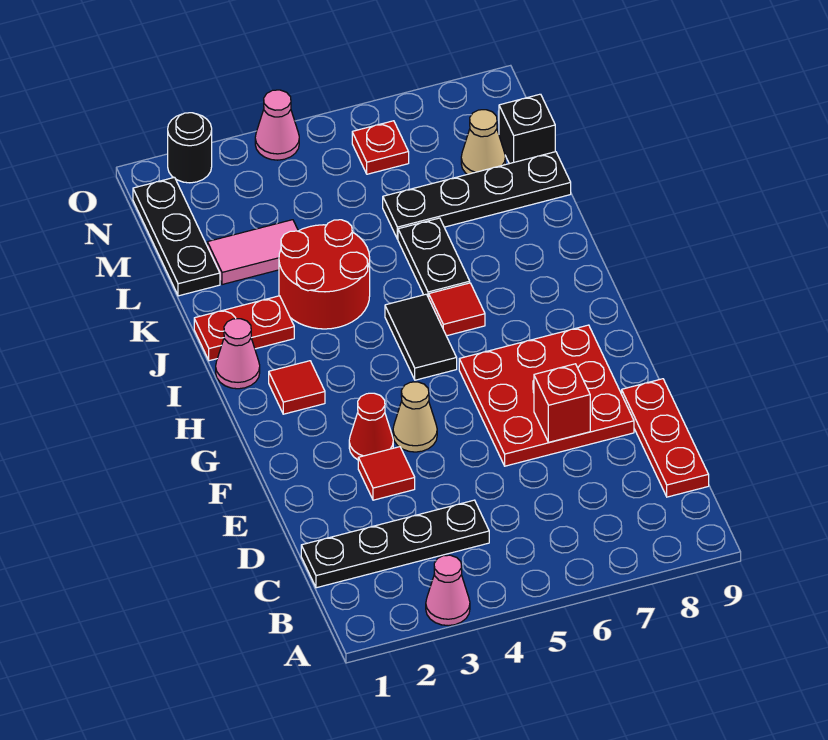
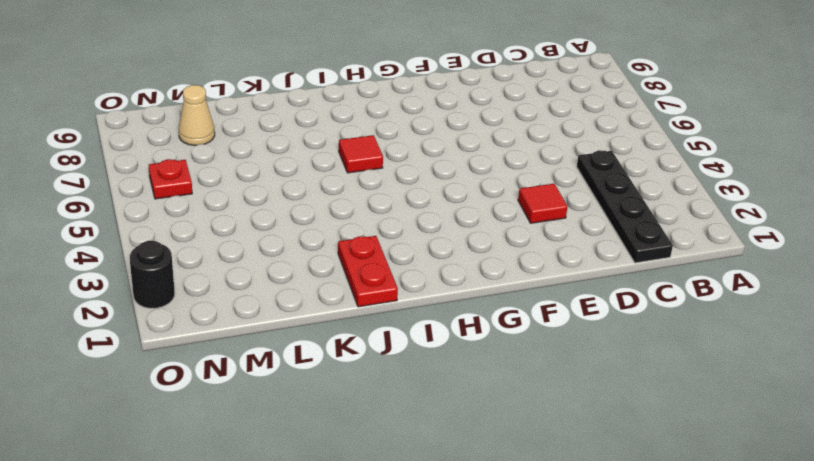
none -> pink cone A3 level 1
none -> red plate C9:E9 level 1
none -> red plate E6:G8 level 1

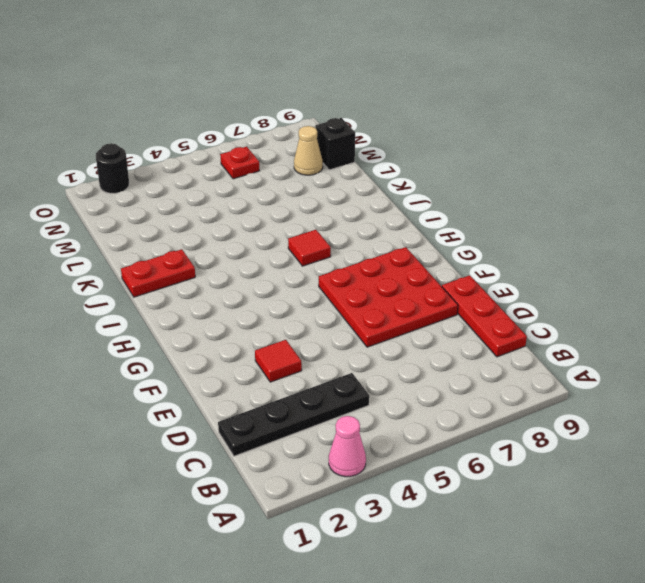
none -> red cone F3 level 1
none -> tan cone F4 level 1
none -> red tile H2 level 1

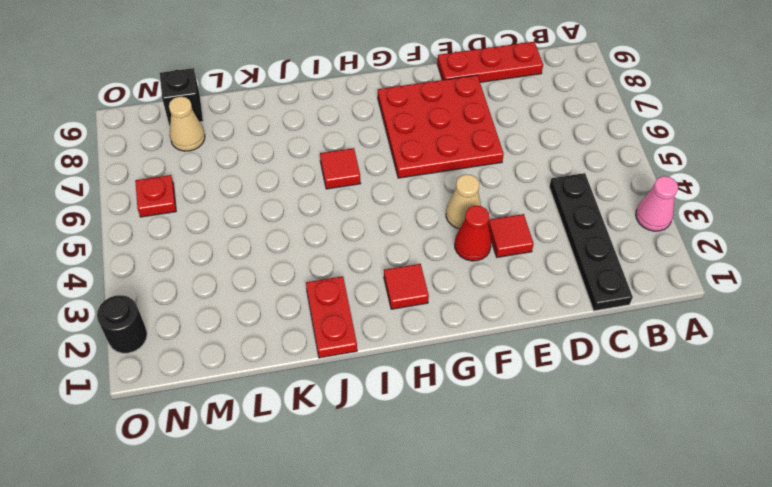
none -> black tile H5:I5 level 1
none -> pink cone I1 level 1
none -> red round brick J3:K4 level 1

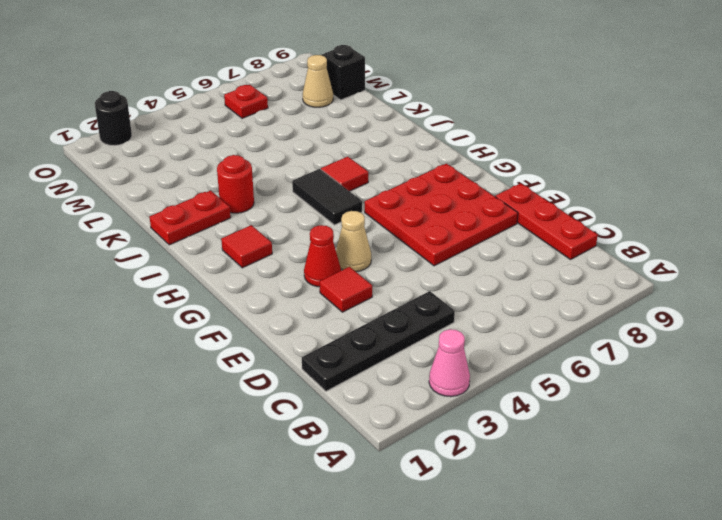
red round brick J3 level 1 -> red round brick J3:K4 level 1
none -> pink cone I1 level 1
none -> black plate J6:K6 level 1
none -> black plate L1:N1 level 1

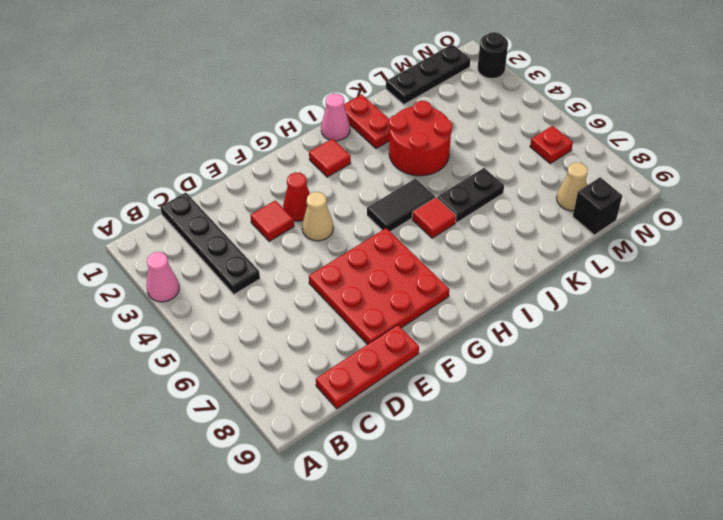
none -> pink tile L2:L3 level 1
none -> black plate L6:L9 level 1
none -> pink cone O4 level 1

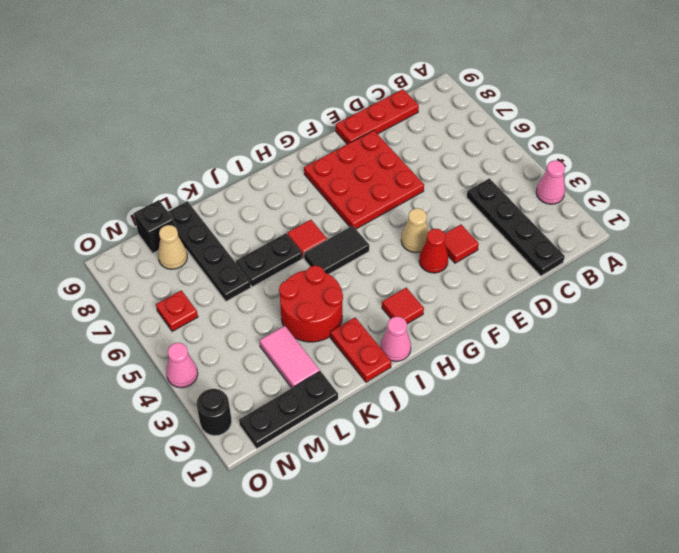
none -> red brick E7 level 2

